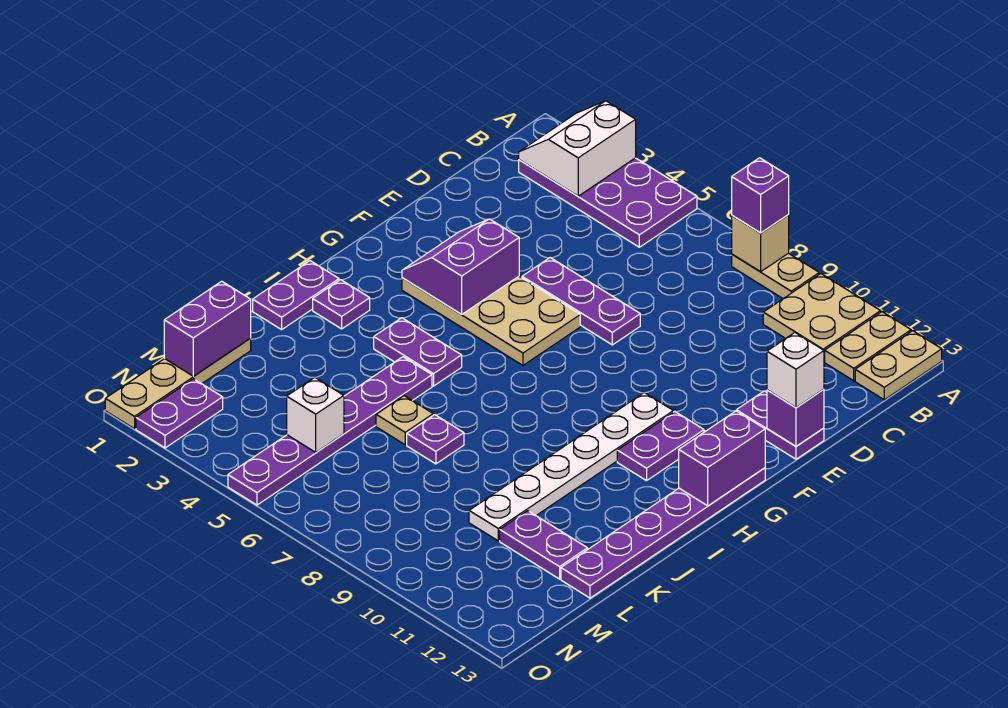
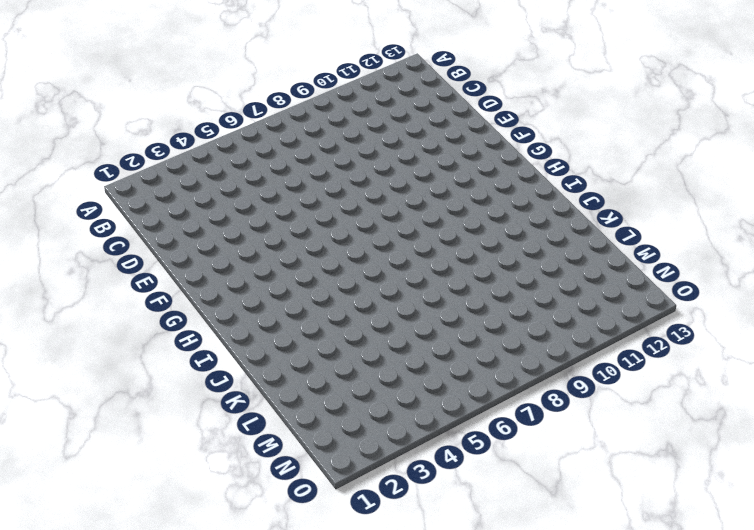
none -> purple plate A2:B5 level 1
none -> tan plate A8:A9 level 1
none -> tan plate A10:B11 level 1

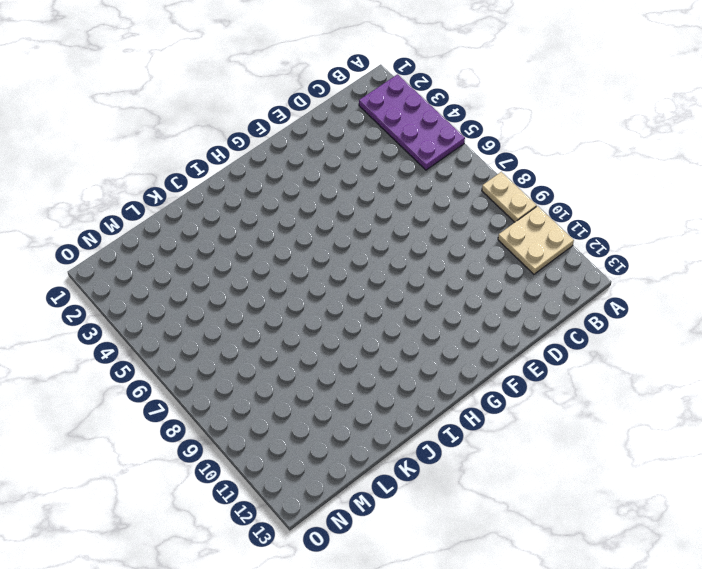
none -> tan plate A12:B12 level 1
none -> tan plate A13:B13 level 1
none -> purple plate E5:E7 level 1

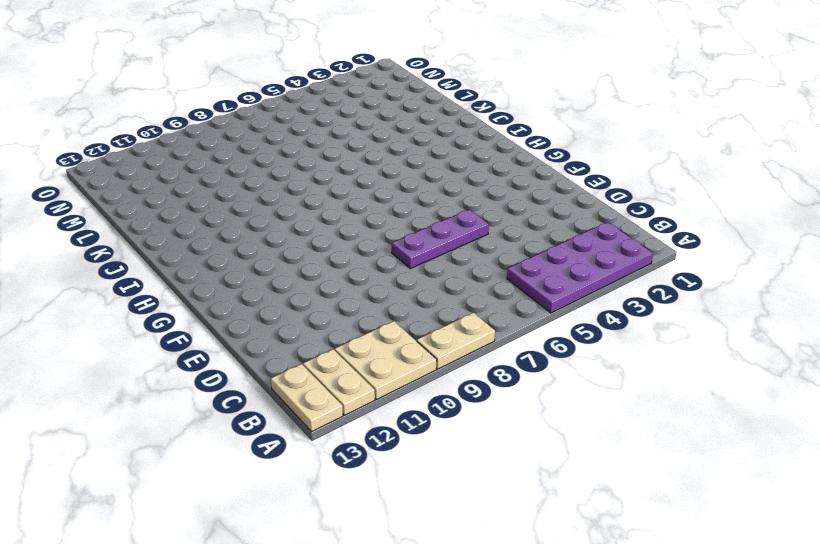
none -> purple plate E12:E13 level 1
none -> tan plate F3:G6 level 1
none -> white plate G10:L10 level 1

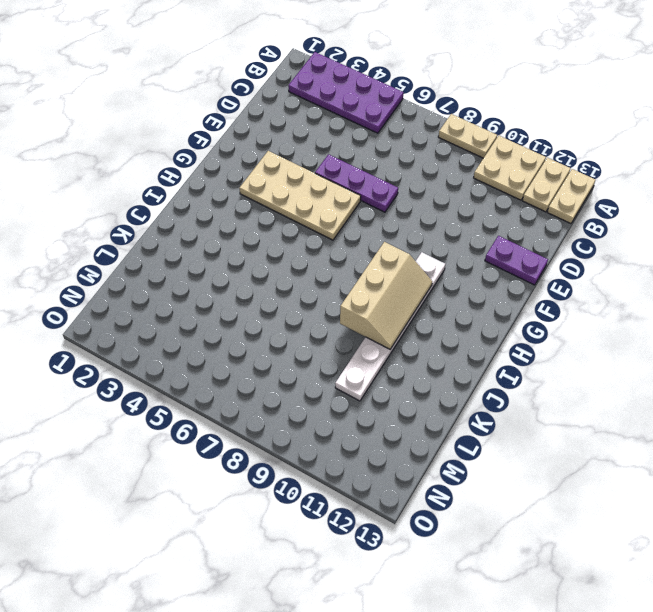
tan slope H9:J10 level 2 top 9 -> none
none -> purple plate G11:H11 level 1
none -> purple plate G13:L13 level 1
none -> purple plate I1:J1 level 1

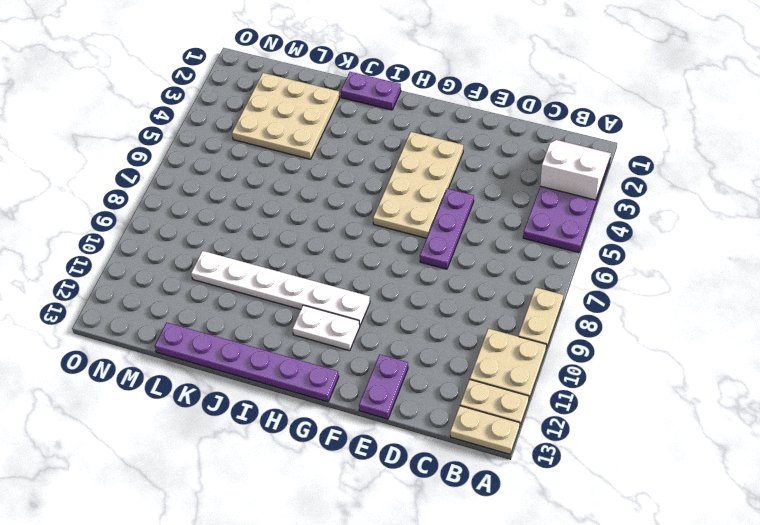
white plate G11:H11 level 1 -> purple plate G11:H11 level 1
tan plate K2:M4 level 1 -> none
none -> purple plate I2 level 1
none -> purple plate I4:I5 level 1
none -> purple plate J5:O5 level 1

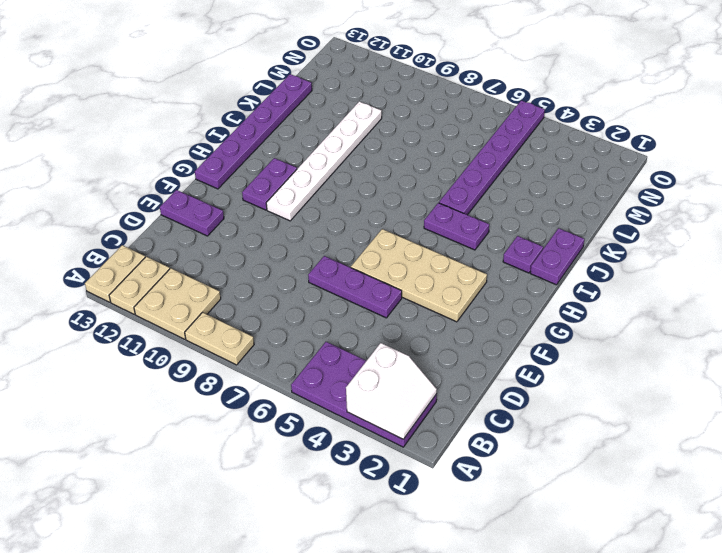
none -> tan plate K6 level 1
none -> purple plate K7 level 1
none -> tan plate L1:O1 level 1

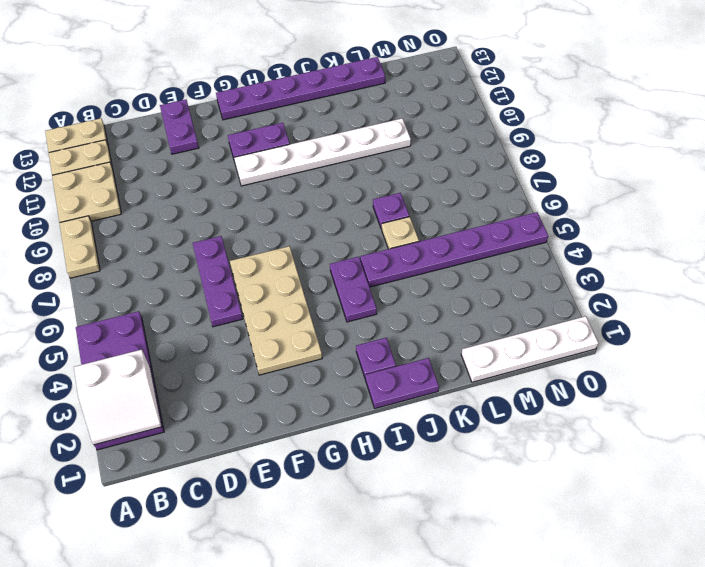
white plate L1:O1 level 1 -> tan plate L1:O1 level 1
none -> purple plate L11:L12 level 1
none -> purple plate N2:O2 level 1
none -> tan brick A8 level 2

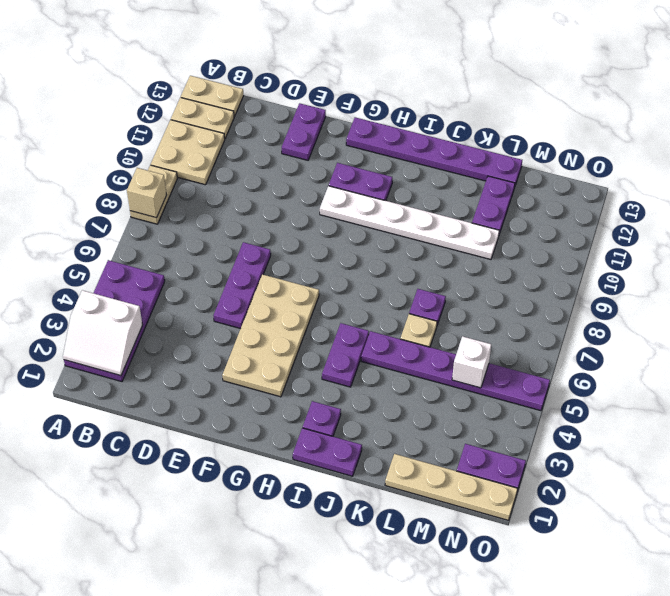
none -> purple brick E13 level 2
none -> purple slope F3:G4 level 2 top 4
none -> purple brick G13:H13 level 2

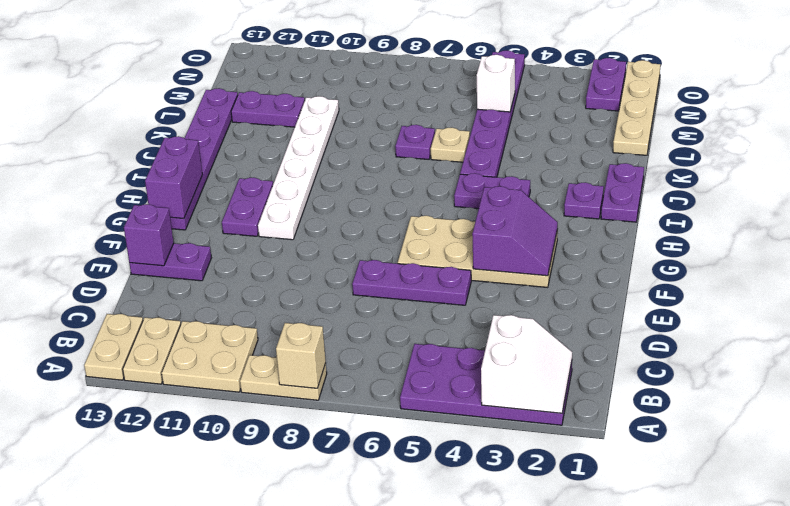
none -> purple brick L1:M1 level 2
none -> purple brick A8 level 3
none -> white brick E13 level 3

